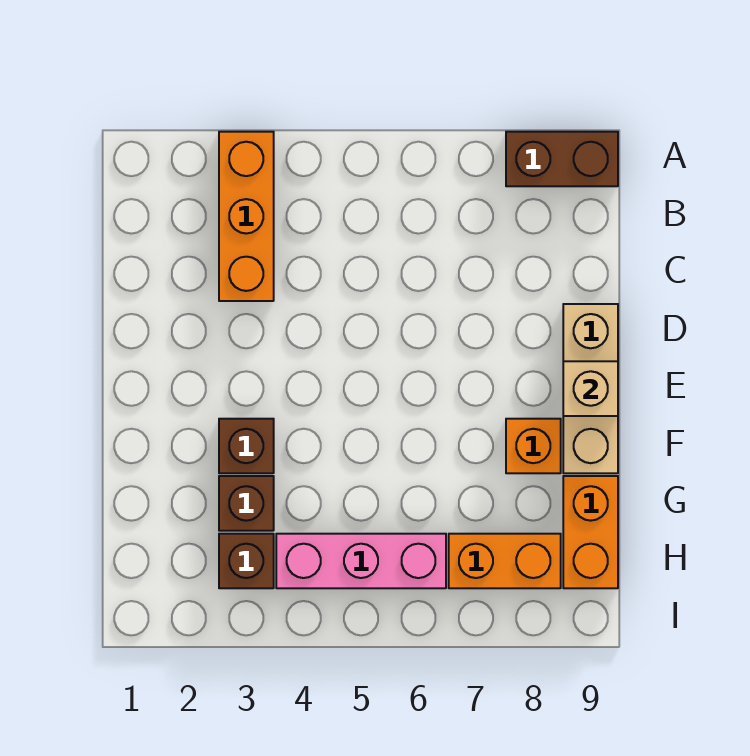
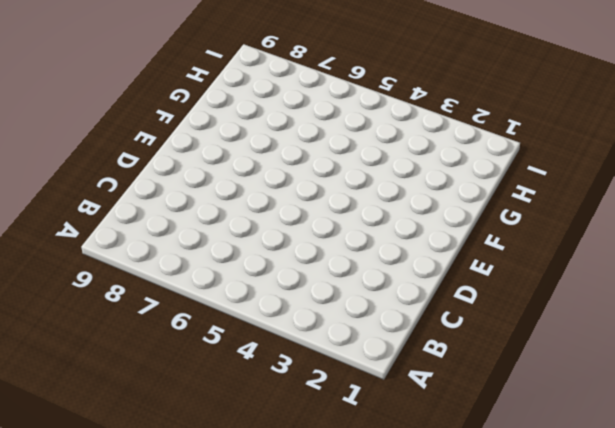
none -> orange brick A3:C3 level 1
none -> brown brick A8:A9 level 1

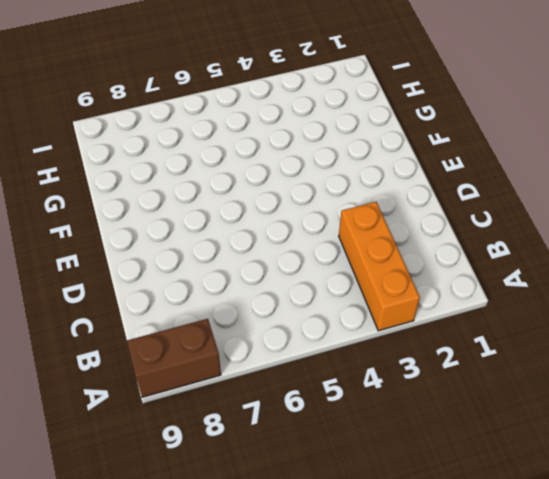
none -> tan brick D9:F9 level 1
none -> brown brick F3 level 1

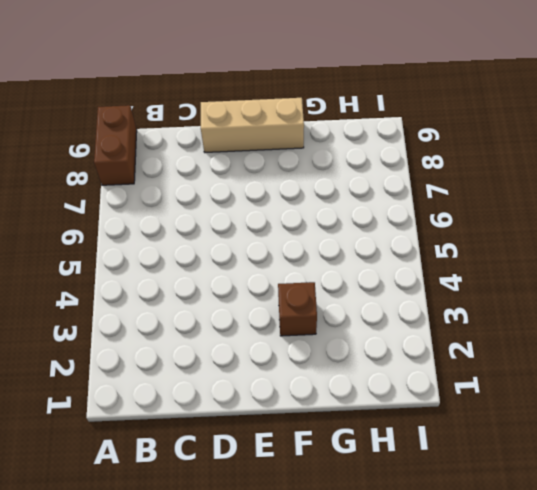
none -> orange brick A3:C3 level 1
none -> orange brick F8 level 1

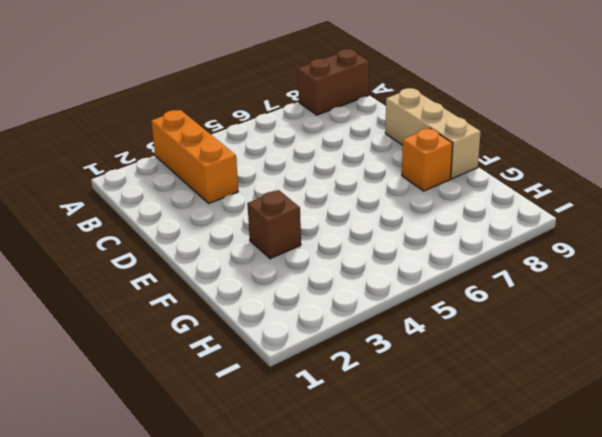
none -> brown brick G3 level 1
none -> orange brick G9:H9 level 1

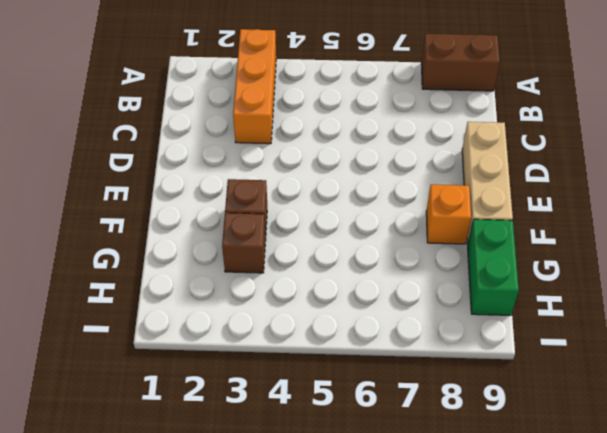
green brick G9:H9 level 1 -> orange brick G9:H9 level 1
none -> brown brick H3 level 1
none -> pink brick H4:H6 level 1

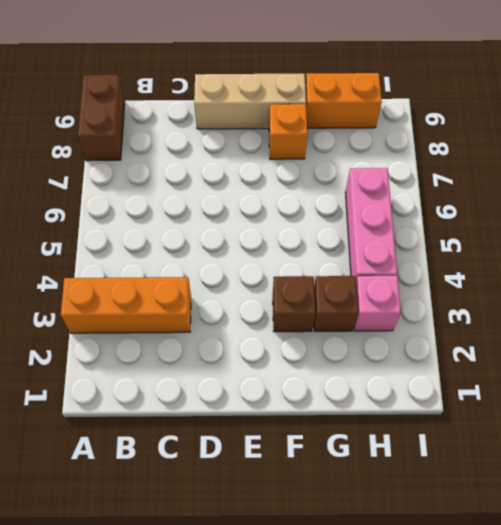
pink brick H3 level 1 -> brown brick H3 level 1
none -> orange brick H7:H8 level 1
none -> tan brick E9 level 2

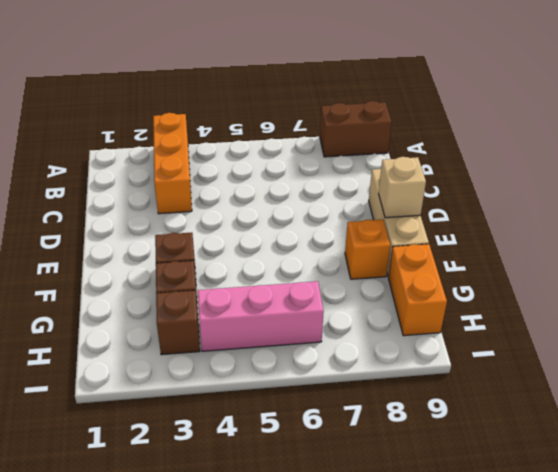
none -> orange brick H7:H8 level 1

